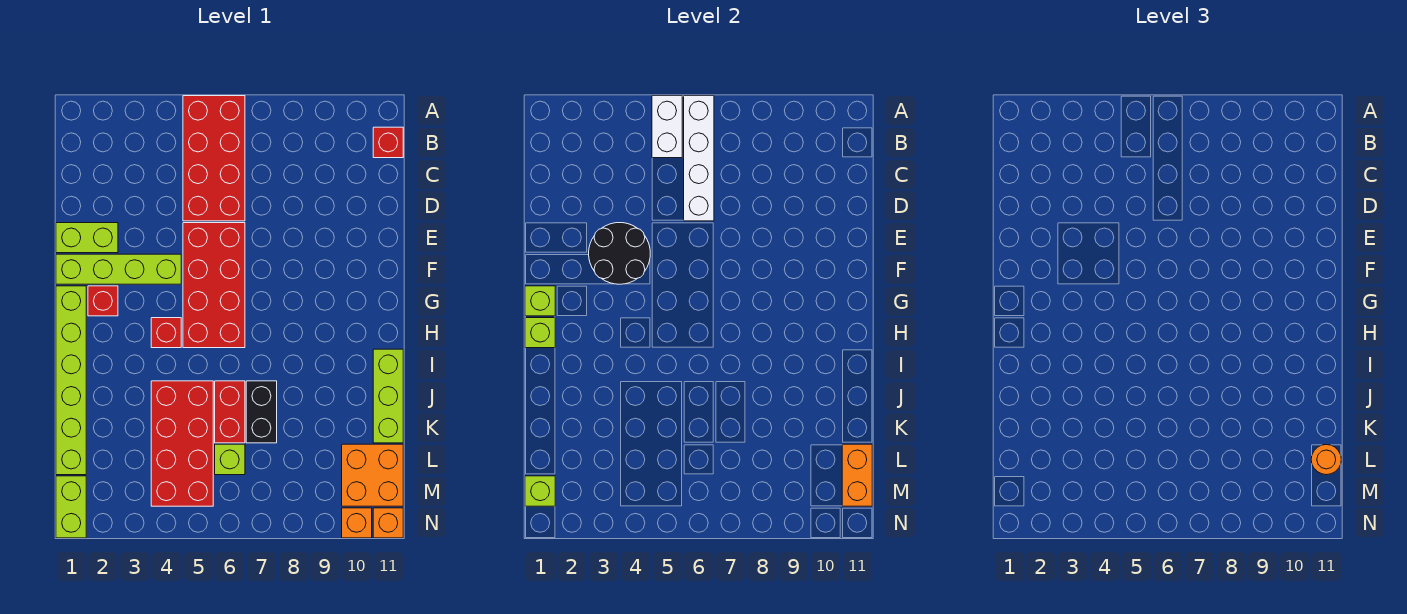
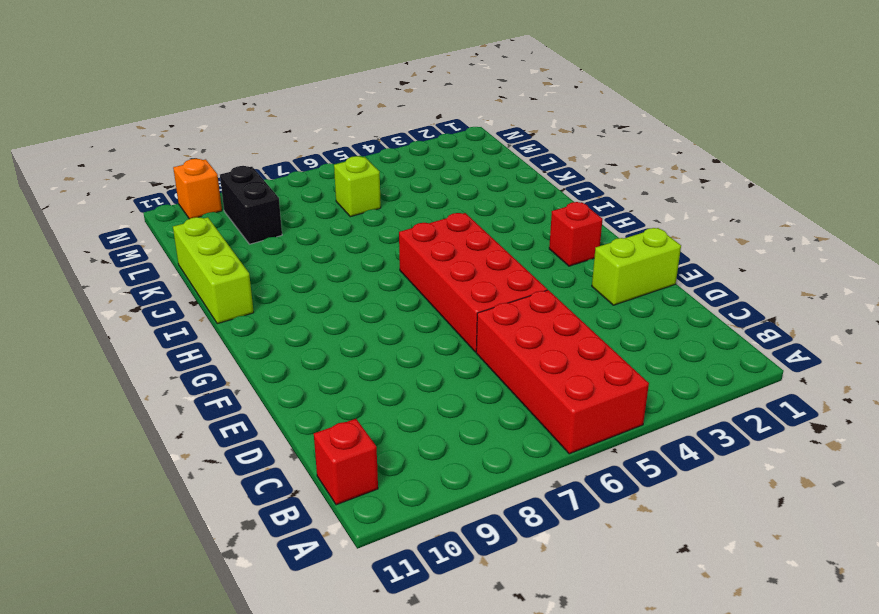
black brick L9:M9 level 1 -> black brick J7:K7 level 1
none -> lime brick F1:F4 level 1
none -> lime brick G1:L1 level 1
none -> red brick H4 level 1

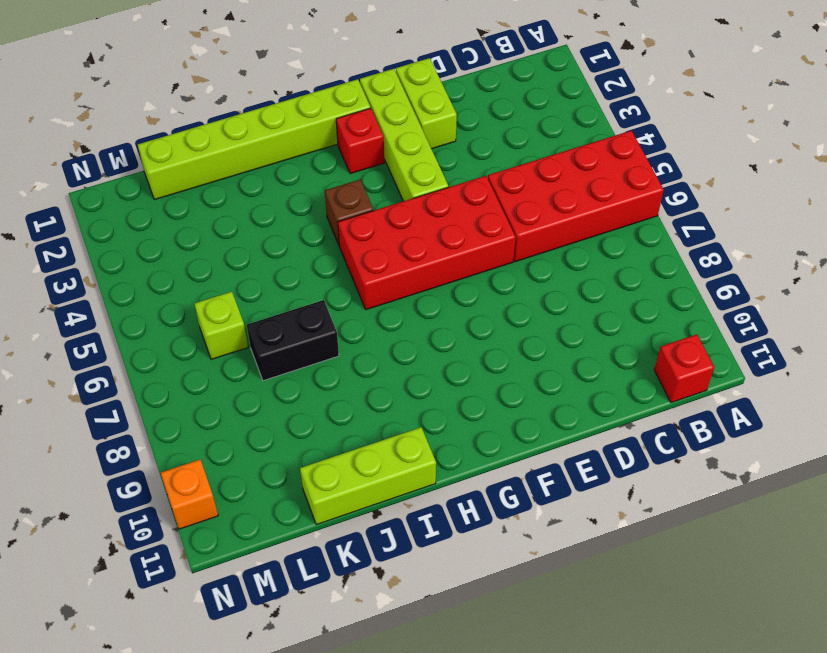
brown brick H4 level 1 -> red brick H4 level 1
none -> red brick J4:M5 level 1
none -> red brick J6:K6 level 1
none -> orange brick L10:M11 level 1

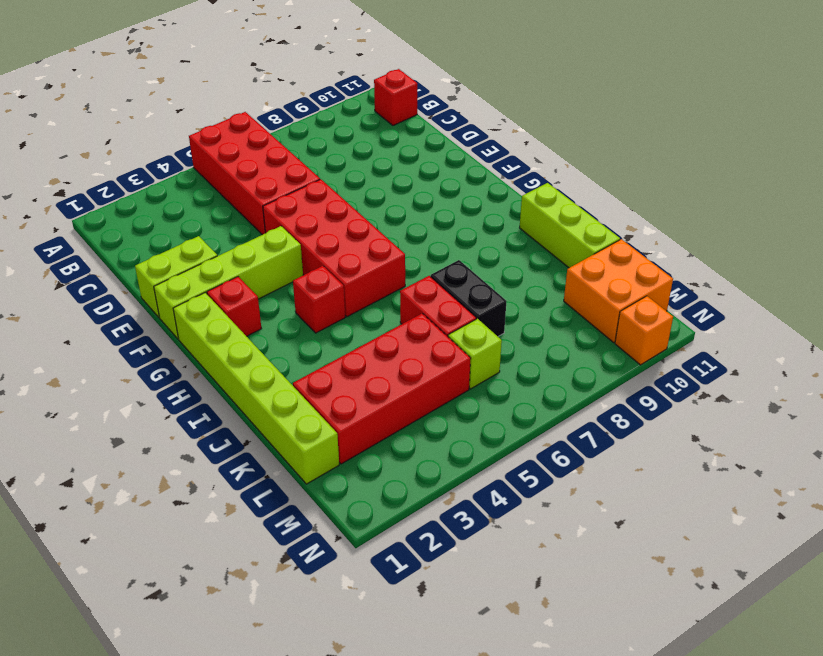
red brick K2:L5 level 1 -> red brick J4:M5 level 1
none -> lime brick M1:N1 level 1
none -> orange brick N11 level 1
none -> white brick A5:B5 level 2

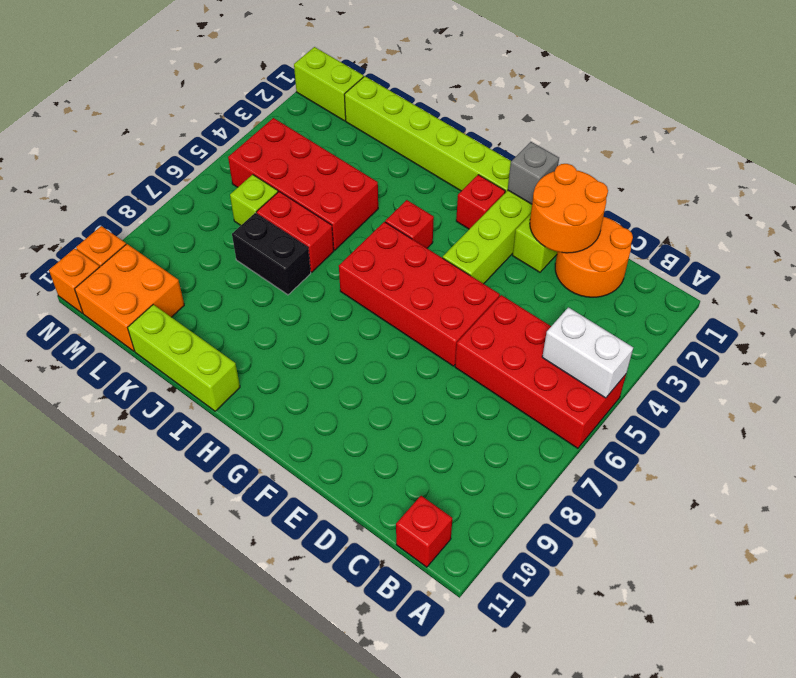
orange round brick C1:D2 level 1 -> none
orange round brick D1:E2 level 2 -> none
grey brick F1 level 2 -> none
none -> white brick A6:D6 level 2
none -> black round brick E3:F4 level 2
none -> lime brick G1 level 2

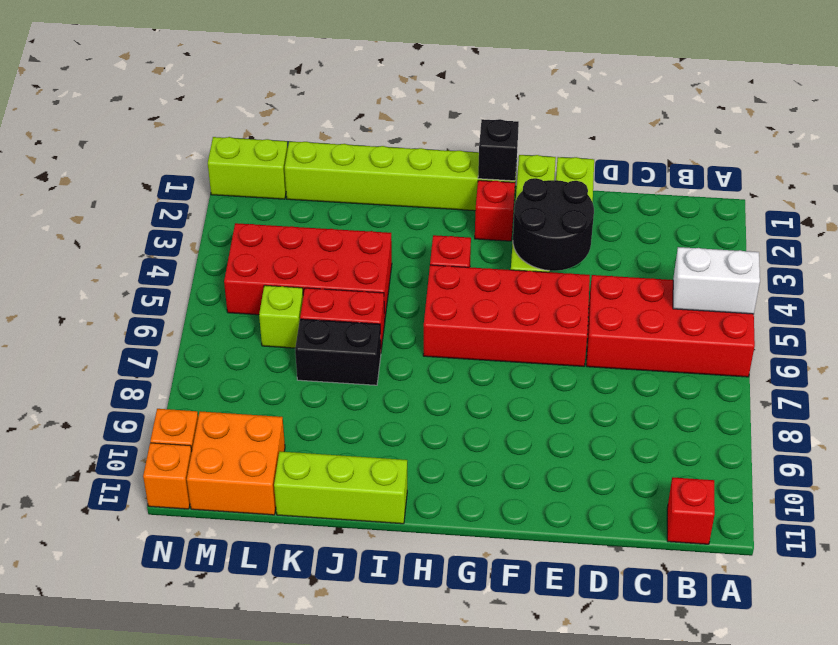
black brick G1 level 2 -> lime brick G1 level 2
none -> white brick A6:D6 level 2
none -> lime brick H1 level 2
none -> orange brick L11:M11 level 2

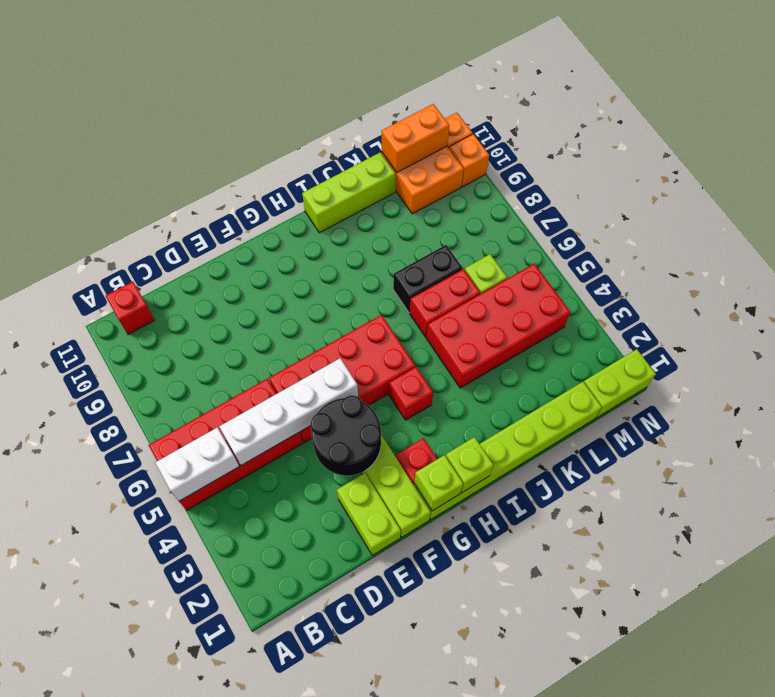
white brick C5:F5 level 2 -> white brick A6:D6 level 2
none -> lime brick M1 level 2
none -> orange round brick L11 level 3

